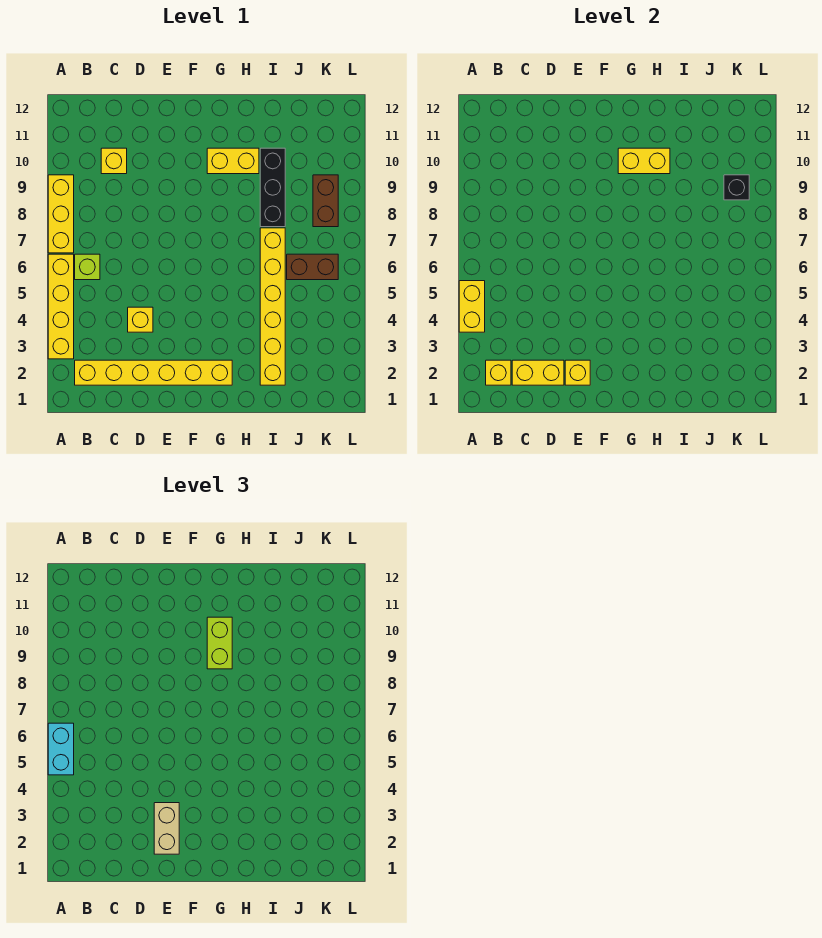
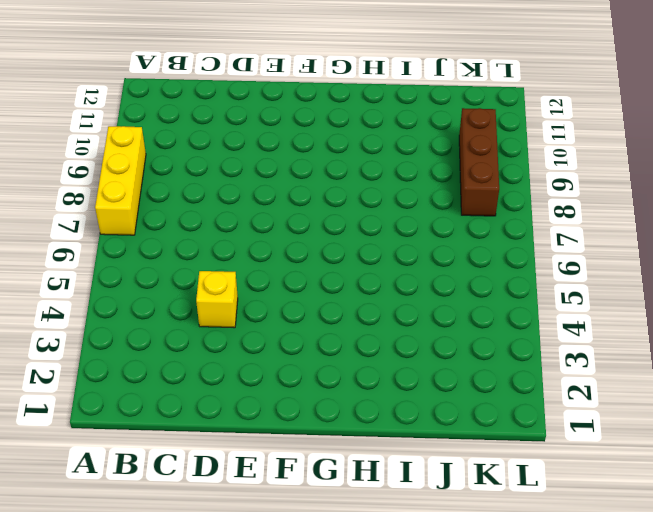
brown brick K8:K10 level 1 -> brown brick K8:K9 level 1
none -> yellow brick A3:A6 level 1
none -> yellow brick B2:G2 level 1
none -> lime brick B6 level 1

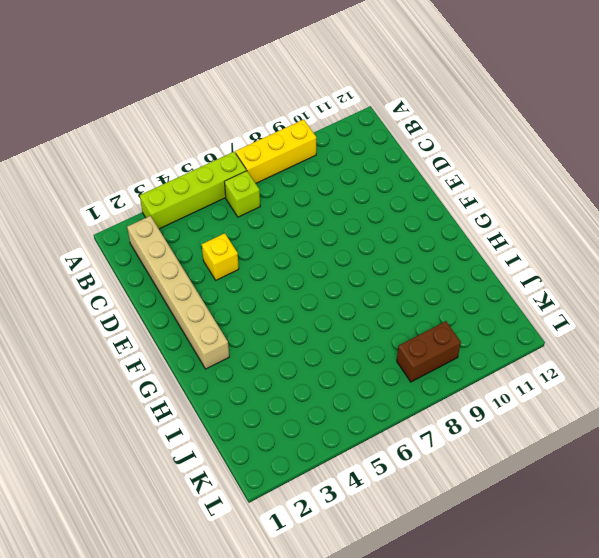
lime brick A3:A6 level 1 -> yellow brick A3:A6 level 1
tan brick B2:G2 level 1 -> yellow brick B2:G2 level 1
none -> yellow brick C10 level 1
none -> yellow brick G10:H10 level 1
none -> yellow brick I2:I7 level 1

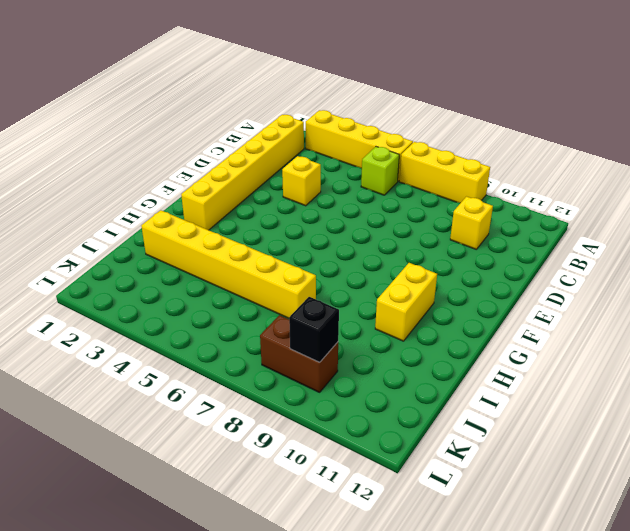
none -> black brick I8:I10 level 1
none -> brown brick J6:K6 level 1
none -> yellow brick A4:A5 level 2

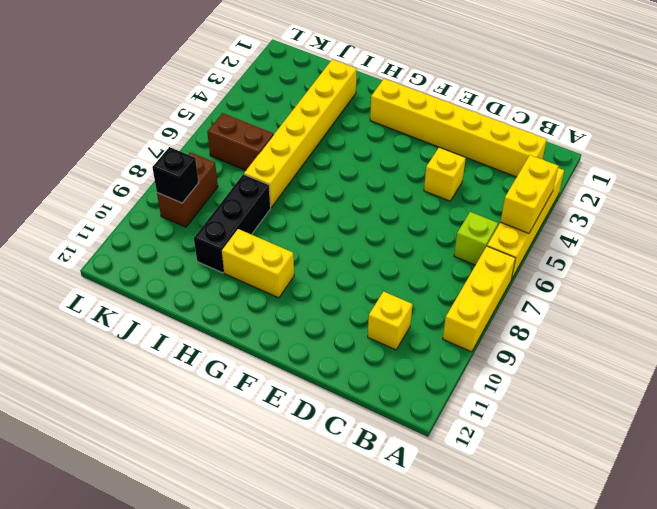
none -> yellow brick B2 level 2
none -> yellow brick C2:D2 level 2
none -> yellow brick E2 level 2

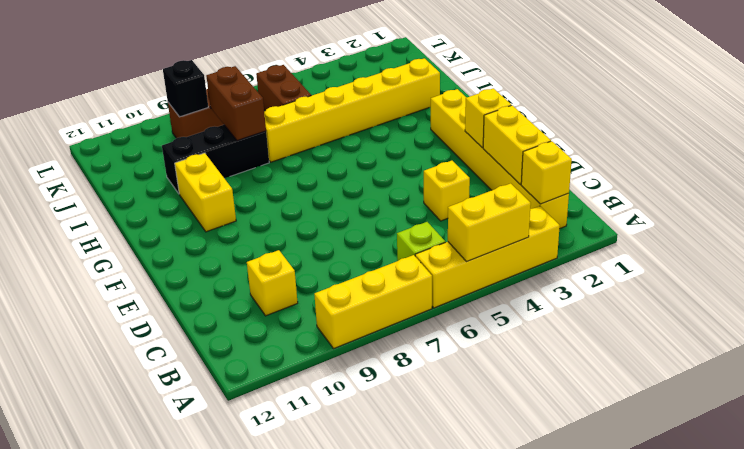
brown brick I8:J8 level 2 -> none
none -> yellow brick G10:H10 level 2
none -> cyan brick A5:A6 level 3
none -> tan brick E2:E3 level 3

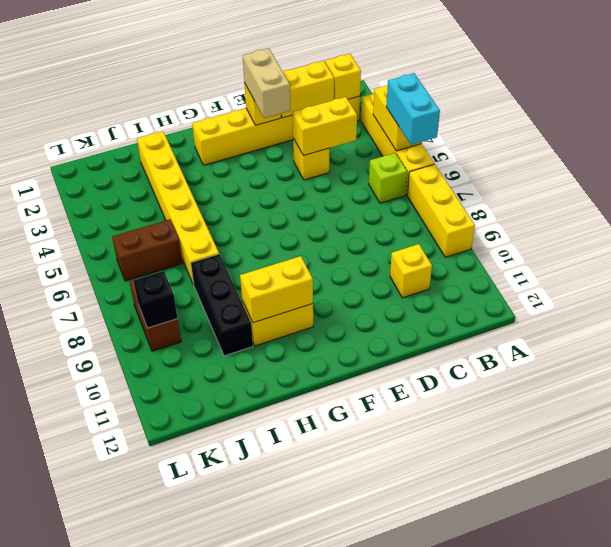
yellow brick C4:D4 level 2 -> none
none -> lime brick G9:G10 level 3

